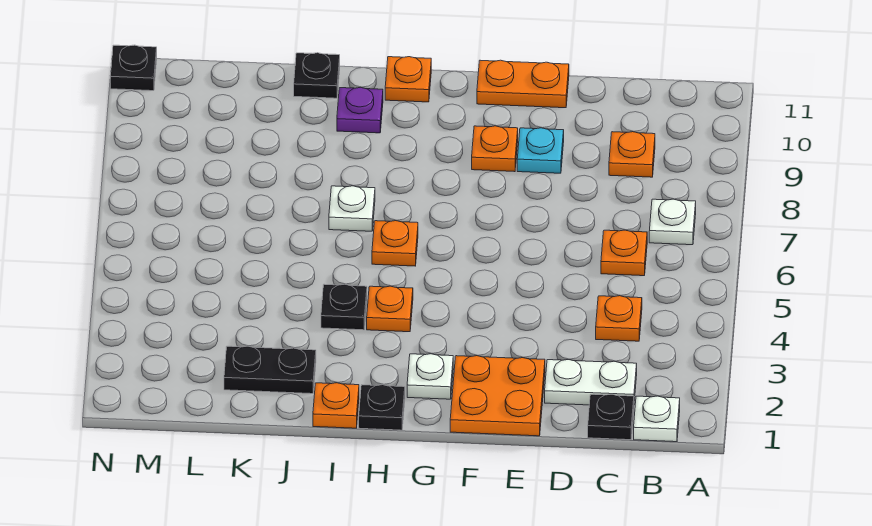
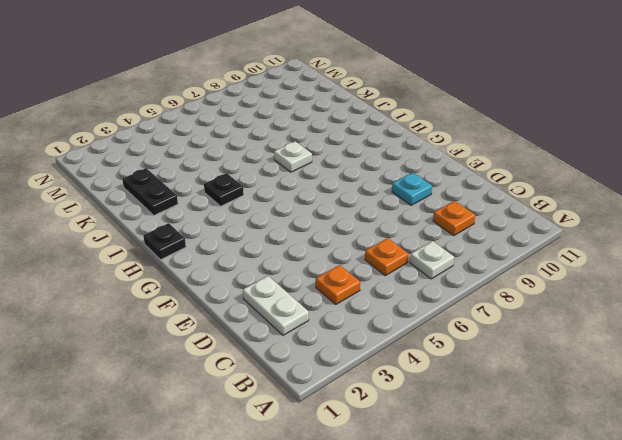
none -> white plate B1 level 1
none -> black plate C1 level 1
none -> orange plate E1:F2 level 1

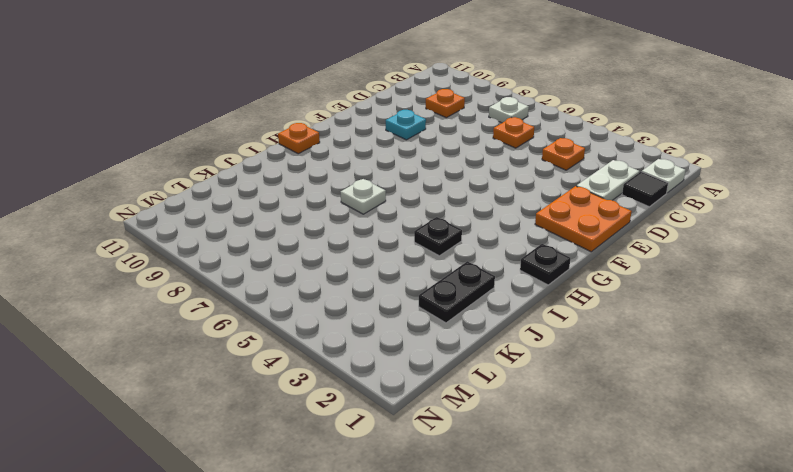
black tile C1 level 1 -> black plate C1 level 1
none -> orange plate E11:F11 level 1
none -> orange plate F9 level 1
none -> white plate G2 level 1

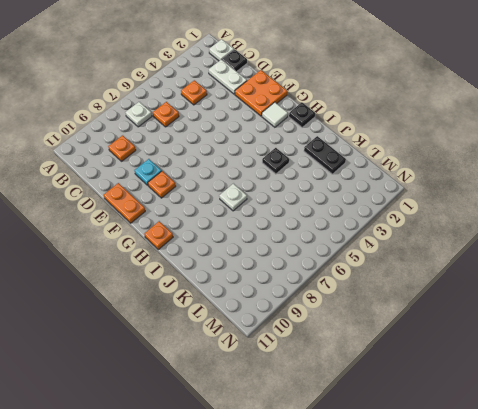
white tile G2 level 1 -> white plate G2 level 1
none -> orange plate H4 level 1
none -> orange plate H6 level 1
none -> orange plate I1 level 1

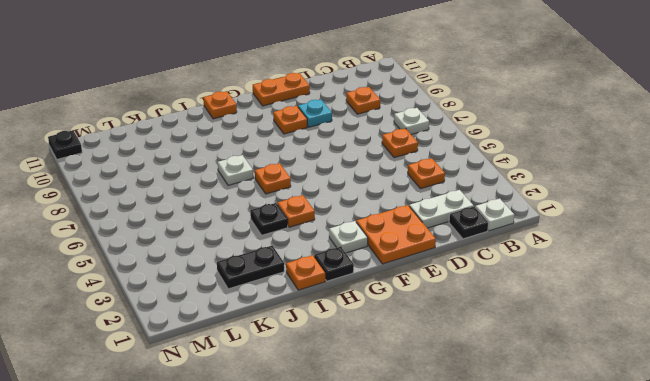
none -> purple plate I10 level 1
none -> black plate J11 level 1

